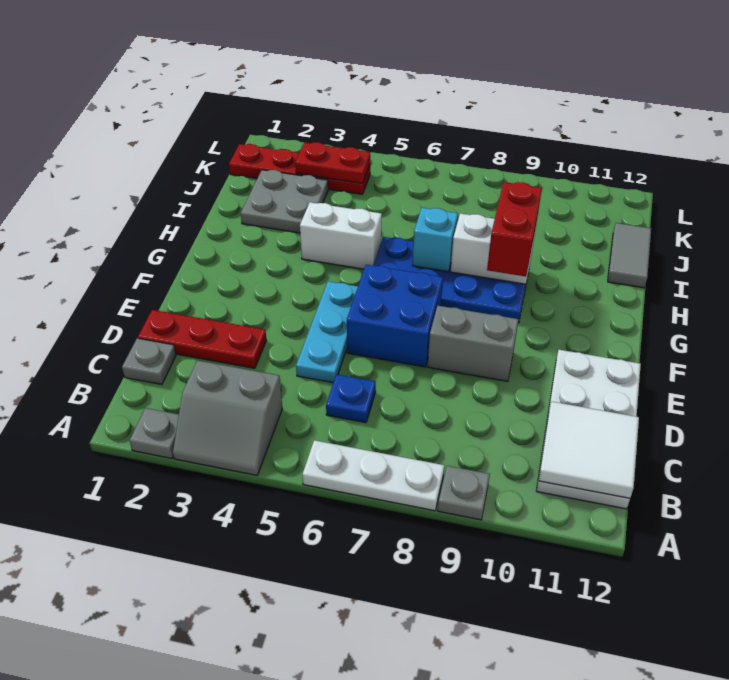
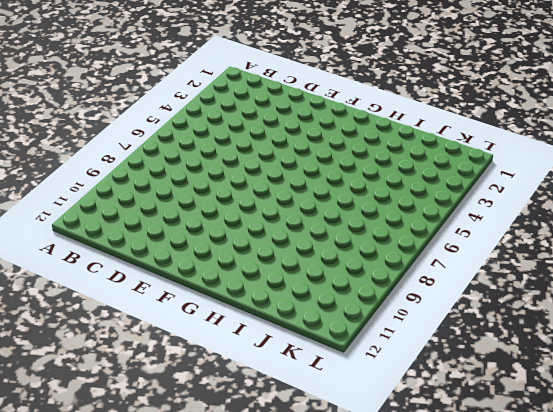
none -> grey plate A2 level 1
none -> grey slope A3:B4 level 1 top B
none -> white plate A6:A8 level 1

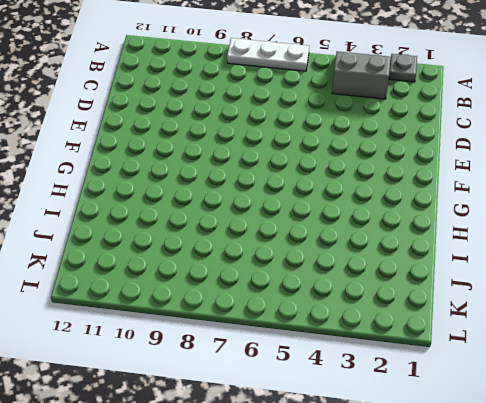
none -> grey plate A9 level 1
none -> white plate B11:E12 level 1
none -> grey plate C1 level 1

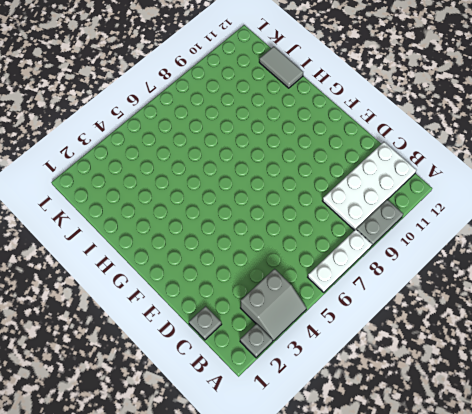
grey plate A9:A10 level 1 -> grey plate A9 level 1
white plate B9:C12 level 1 -> white plate B11:E12 level 1
none -> blue plate C6 level 1
none -> red plate D1:D3 level 1
none -> cyan plate D5:F5 level 1

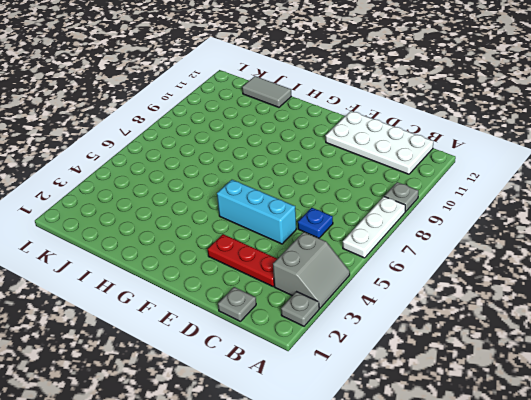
red plate C3:E3 level 1 -> red plate D1:D3 level 1
cyan brick D5:F5 level 1 -> cyan plate D5:F5 level 1
none -> blue brick E6:F7 level 1
none -> grey brick E8:E9 level 1
none -> blue plate G6:H9 level 1

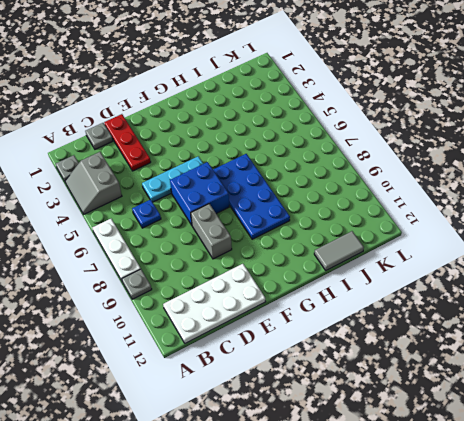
none -> white brick H4:H5 level 1
none -> grey plate I2:J3 level 1
none -> red plate K1:K4 level 1

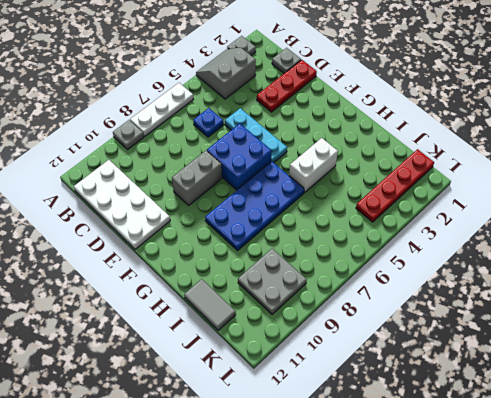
grey plate J9:K10 level 1 -> grey plate I2:J3 level 1
none -> white tile B11:C12 level 2
none -> cyan brick H7 level 2
none -> white brick H8:H9 level 2

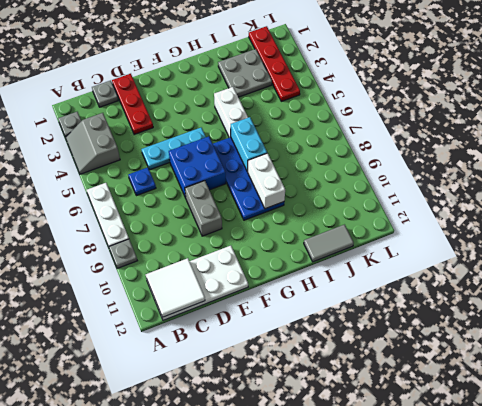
cyan brick H6:H7 level 2 -> cyan brick H7 level 2
none -> red plate K3:K4 level 2
none -> red brick G9:H9 level 3

